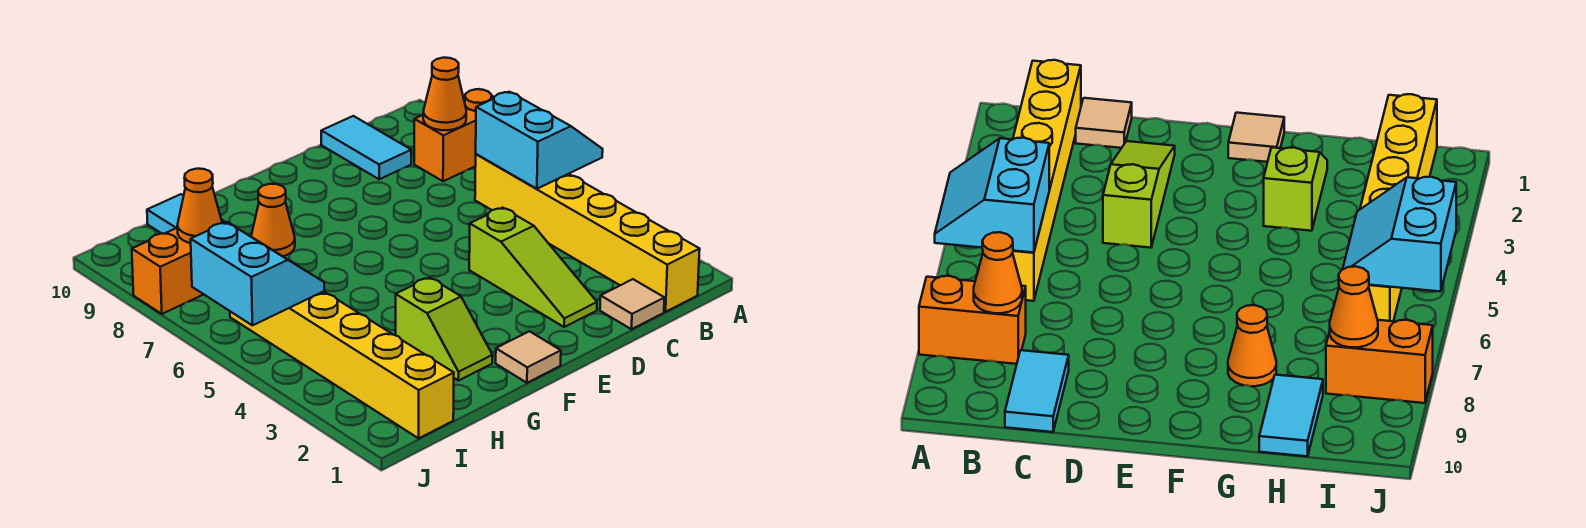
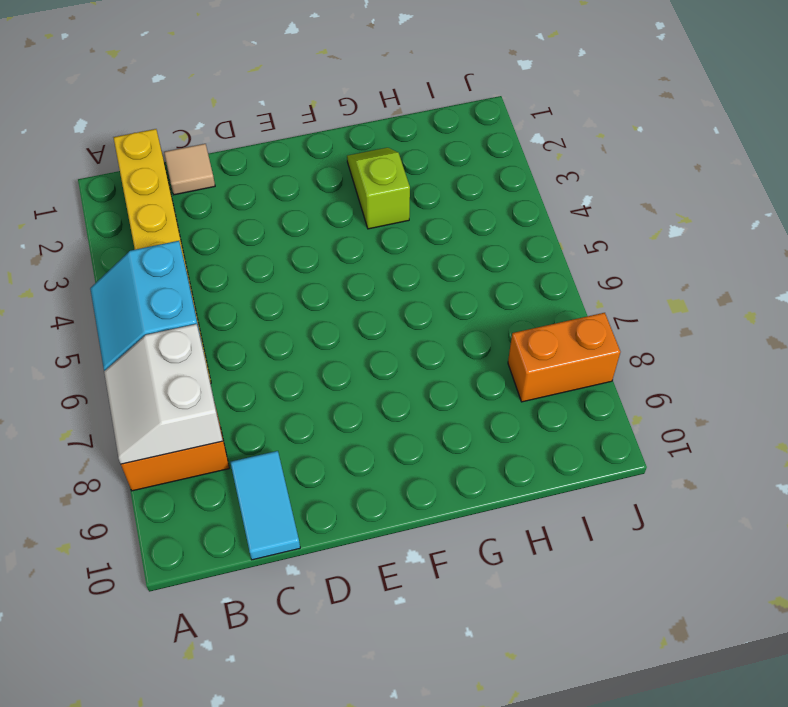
white slope A7:B8 level 2 top B -> orange cone B8 level 2
none -> lime slope D2:D4 level 1 top 4
none -> tan tile F1 level 1
none -> orange cone G8 level 1

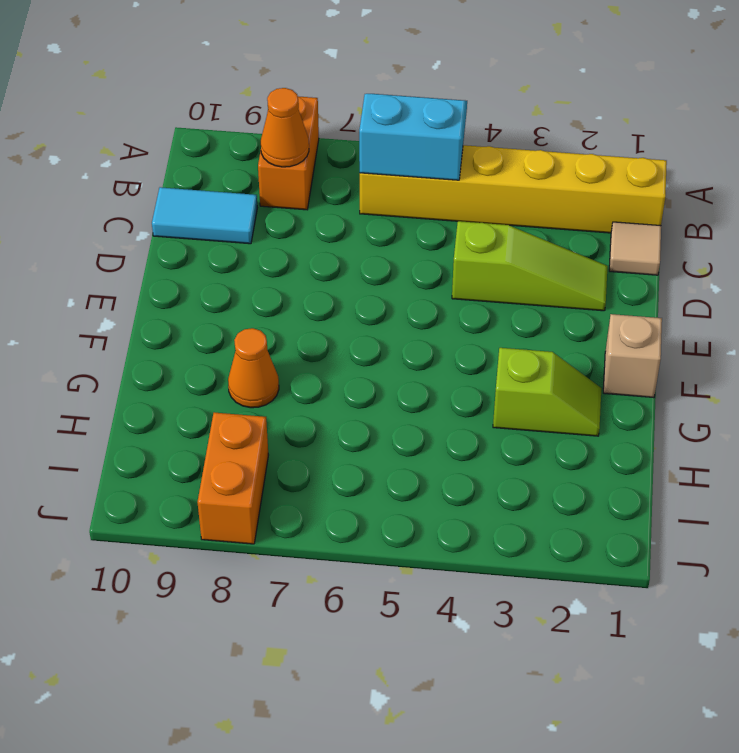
tan brick F1 level 1 -> tan tile F1 level 1
none -> cyan tile H9:H10 level 1
none -> yellow brick I1:I6 level 1
none -> cyan slope I5:J6 level 2 top J

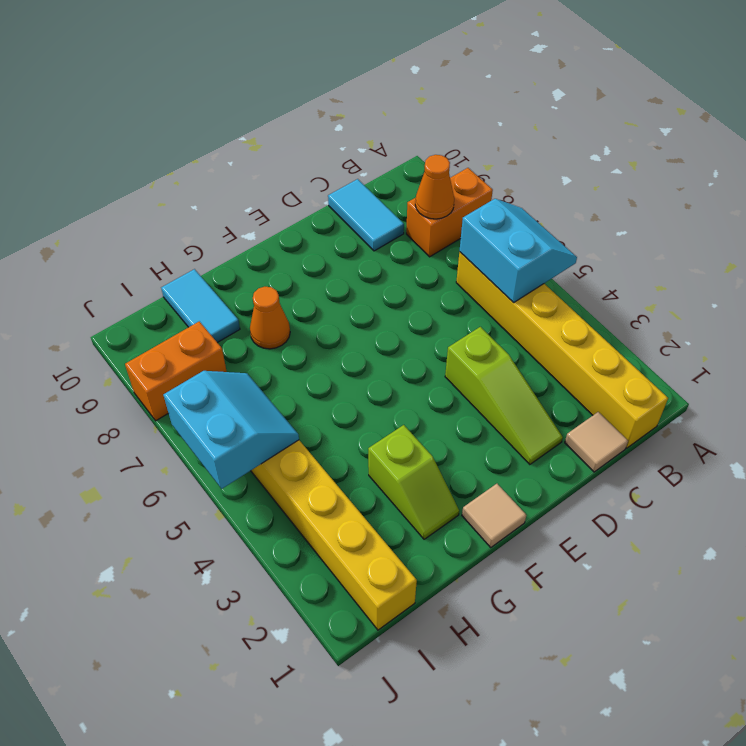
none -> orange cone I8 level 2

